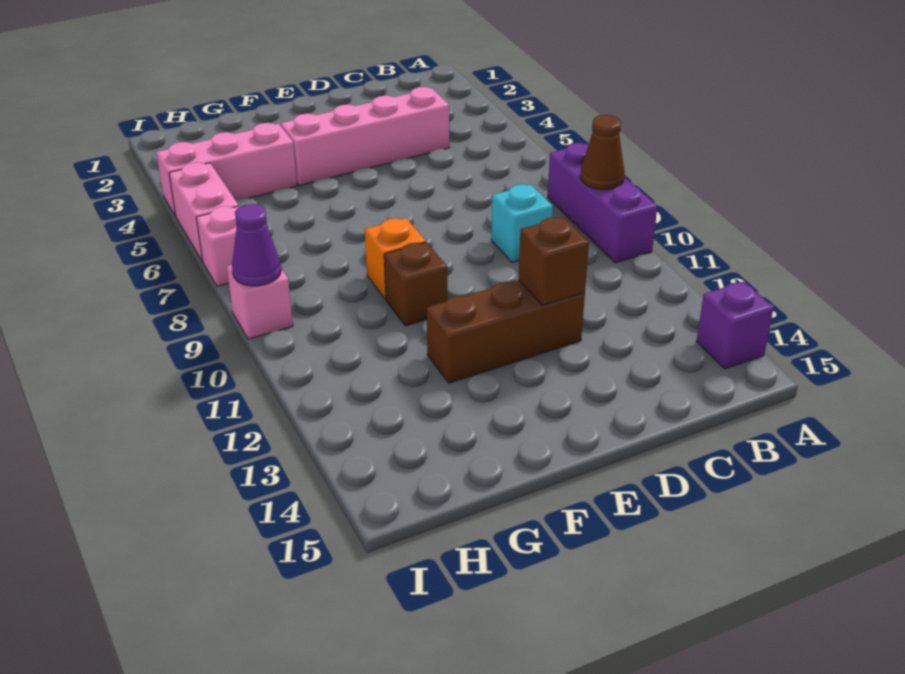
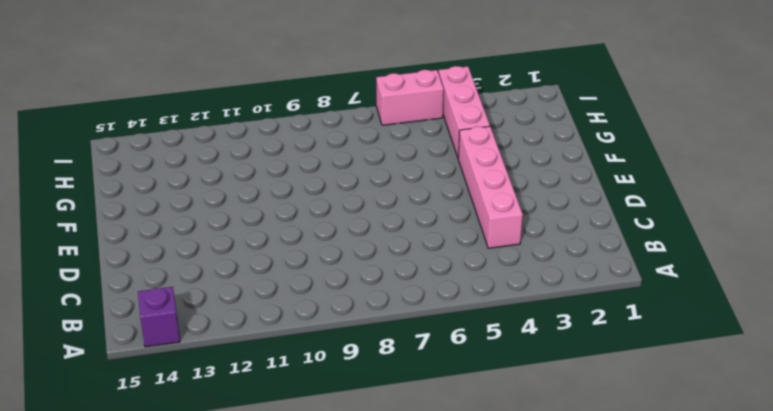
none -> purple brick A8:A10 level 1
none -> cyan brick C9 level 1
none -> brown brick D12:F12 level 1

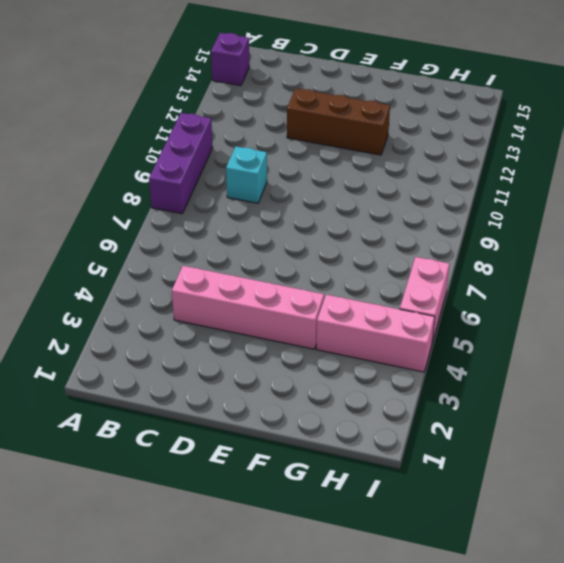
none -> orange brick F9 level 1
none -> brown brick F10 level 1
none -> pink brick I7 level 1

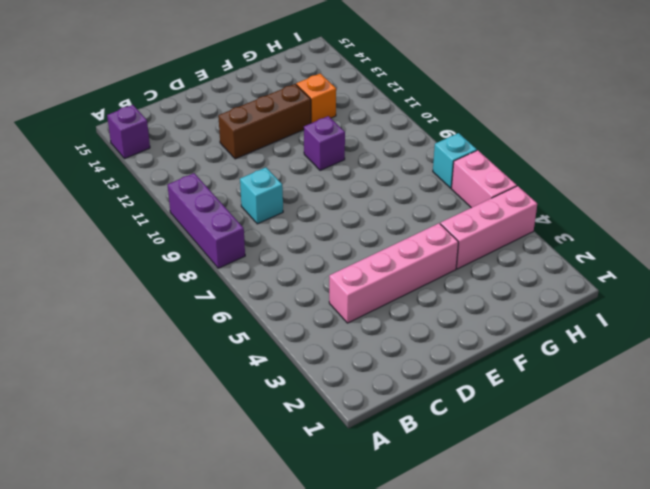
purple brick F10 level 1 -> brown brick F10 level 1
orange brick G12 level 1 -> orange brick F9 level 1
cyan brick I7 level 1 -> pink brick I7 level 1
none -> pink brick I9 level 1
none -> brown cone A9 level 2
none -> brown brick D12 level 2

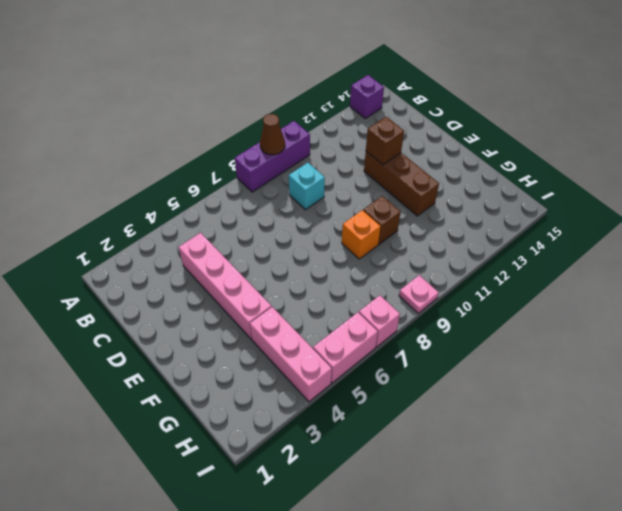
pink plate I9 level 1 -> pink brick I9 level 1
none -> purple cone I9 level 2

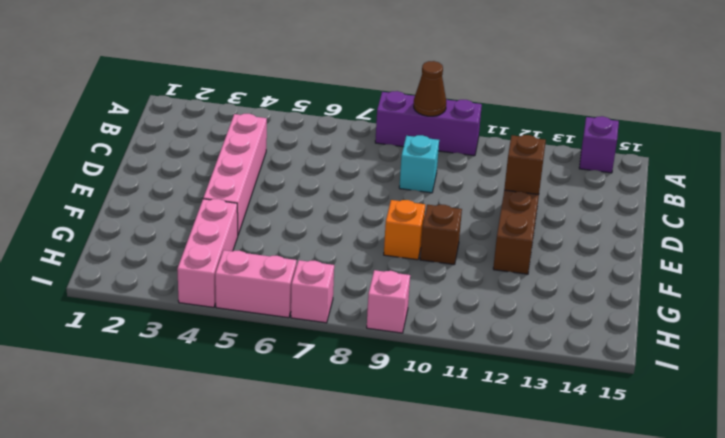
none -> purple cone I9 level 2

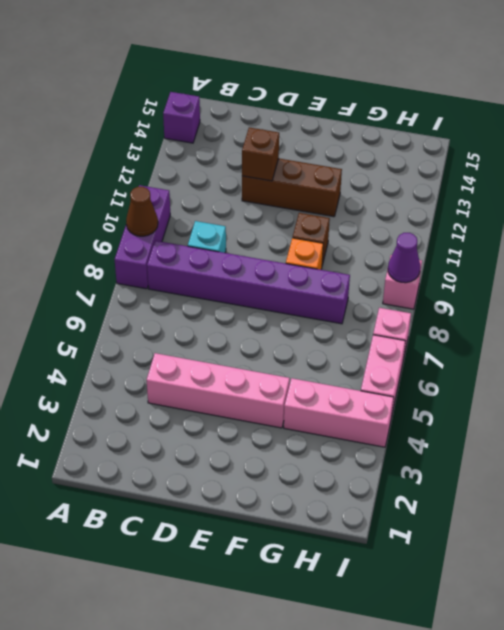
purple brick B8:G8 level 1 -> none

